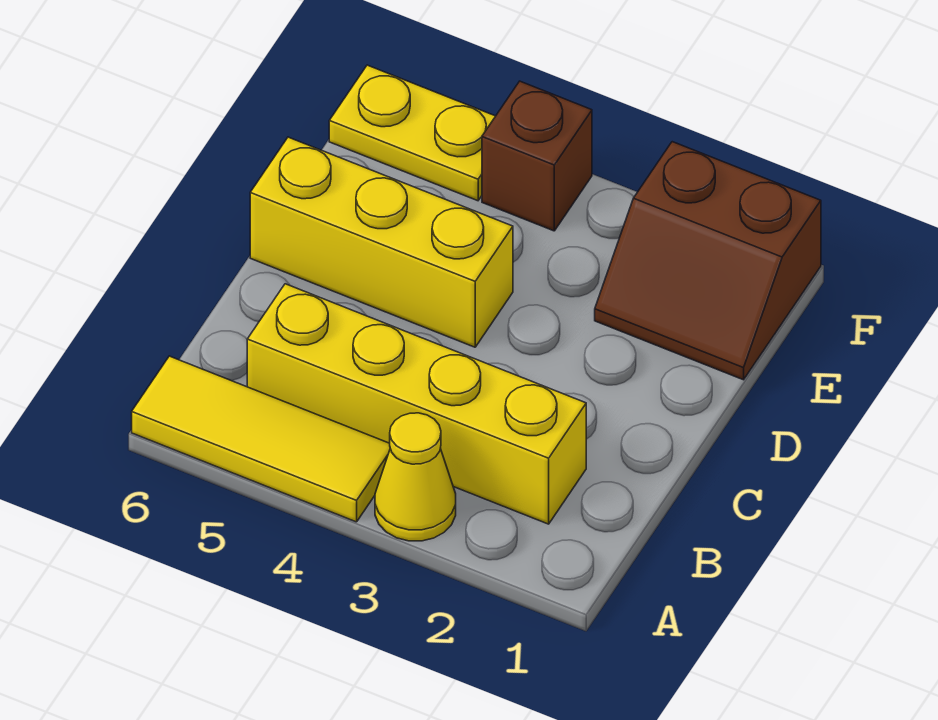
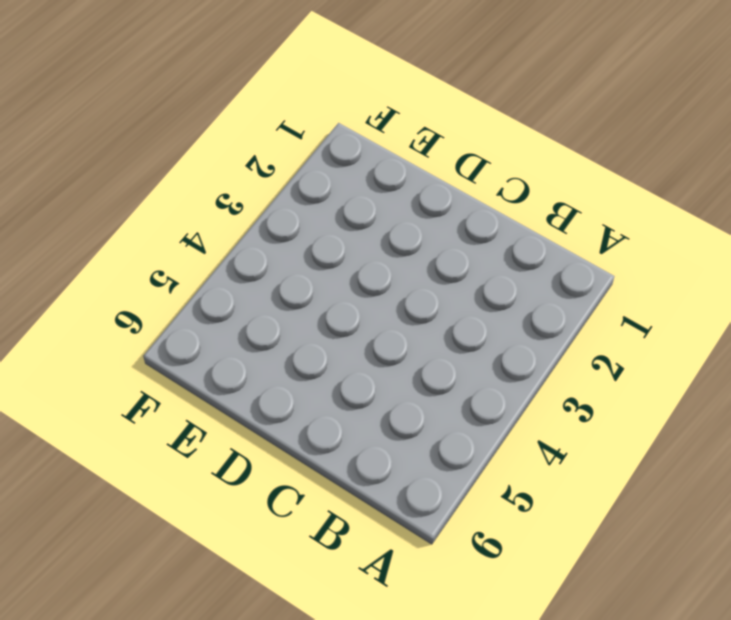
none -> yellow cone A3 level 1
none -> yellow tile A4:A6 level 1

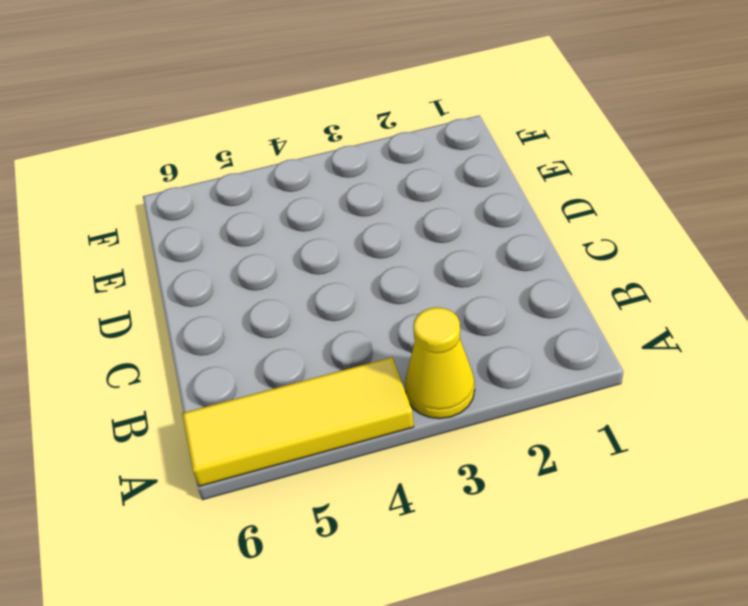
none -> yellow brick B2:B5 level 1
none -> yellow brick D4:D6 level 1

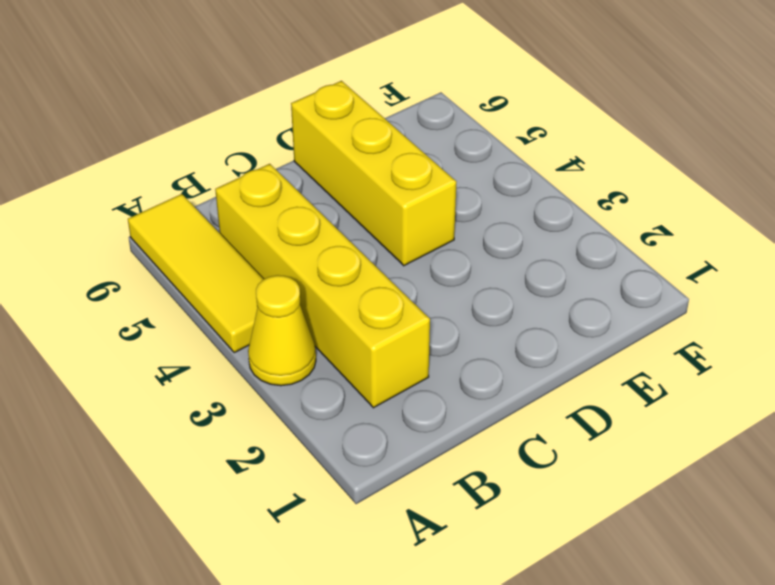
none -> brown slope E1:F2 level 1 top F
none -> brown brick F4 level 1

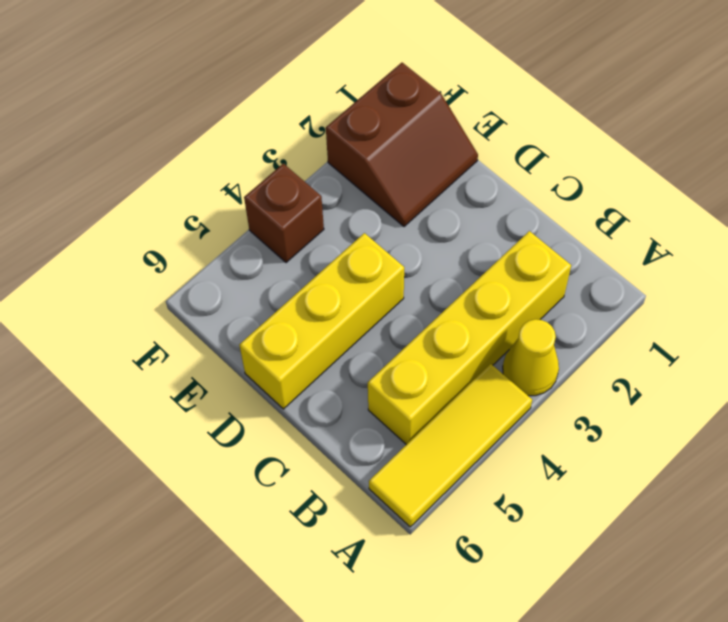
none -> yellow plate F5:F6 level 1

